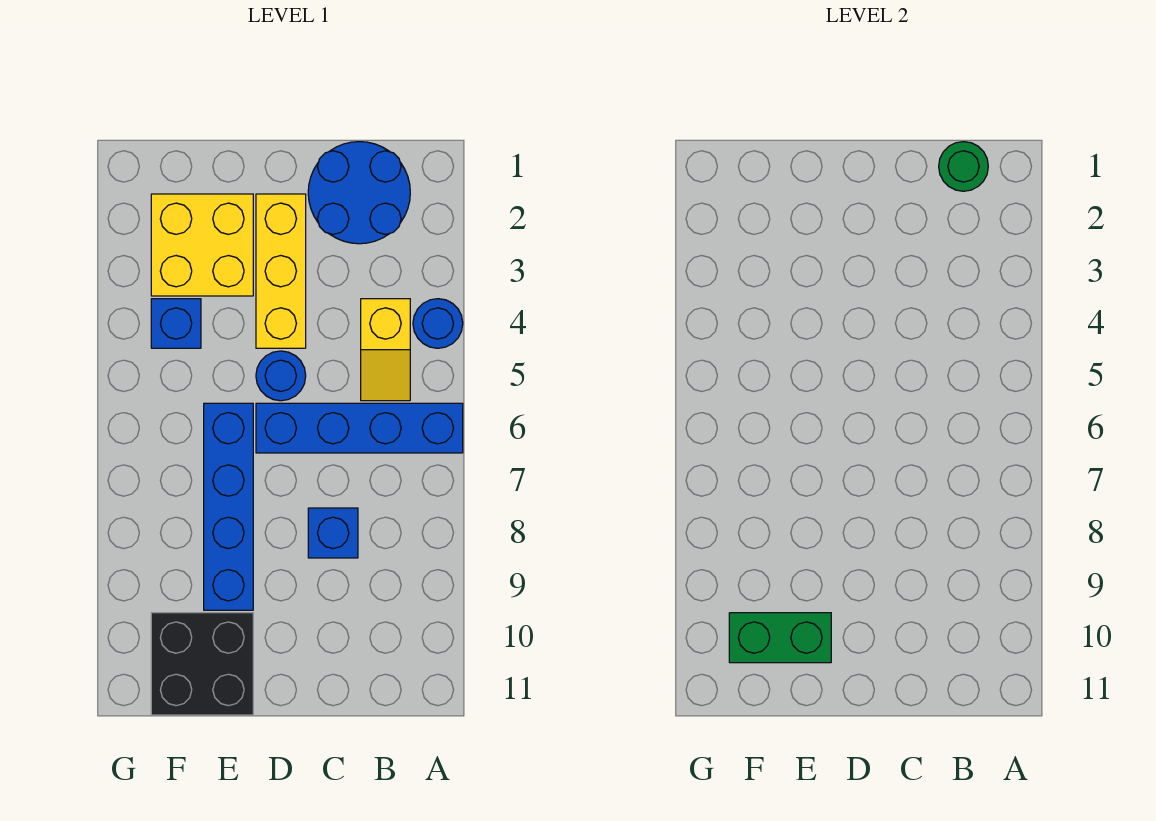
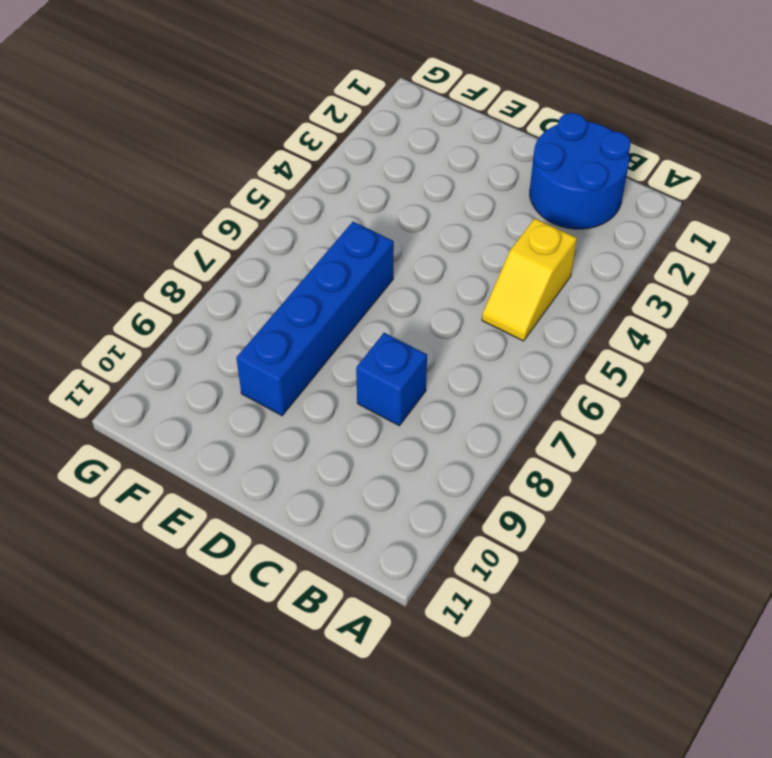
none -> blue round brick A4 level 1
none -> blue brick A6:D6 level 1
none -> yellow brick D2:D4 level 1

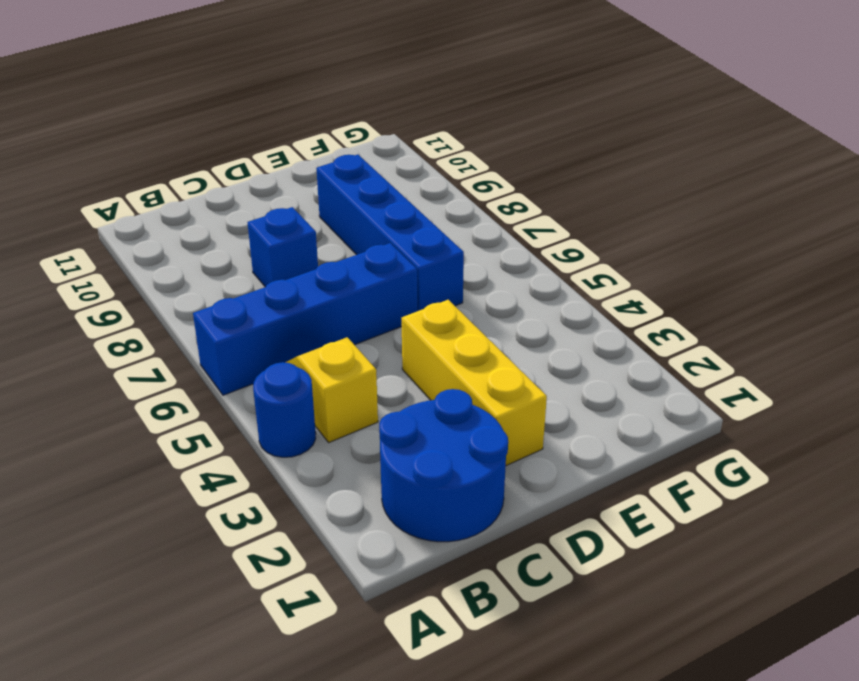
none -> blue round brick D5 level 1
none -> yellow brick E2:F3 level 1
none -> black brick E10:F11 level 1

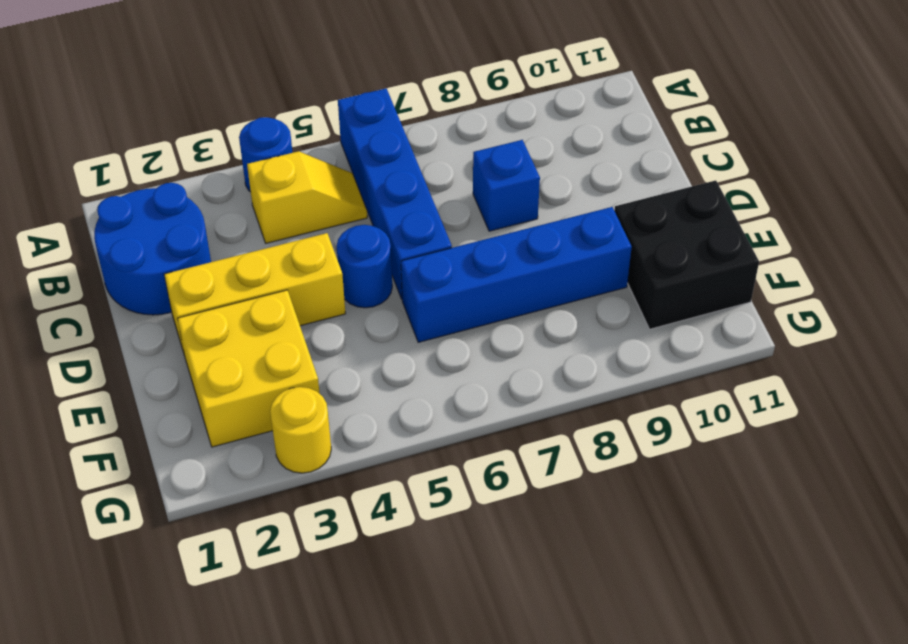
yellow round brick G3 level 1 -> none
none -> blue brick F4 level 1
none -> green round brick B1 level 2
none -> green brick E10:F10 level 2

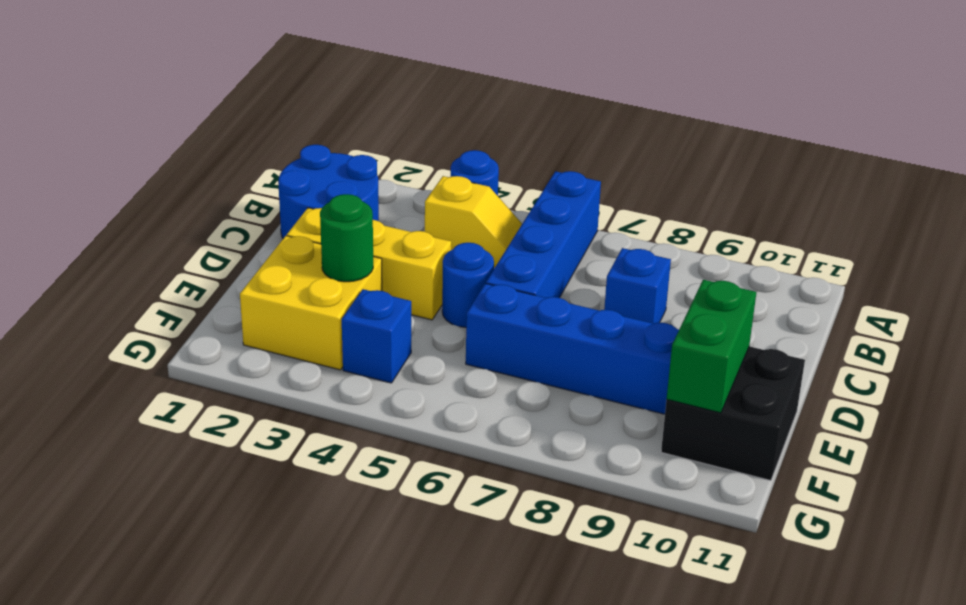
green round brick E3 level 2 -> green round brick B1 level 2

